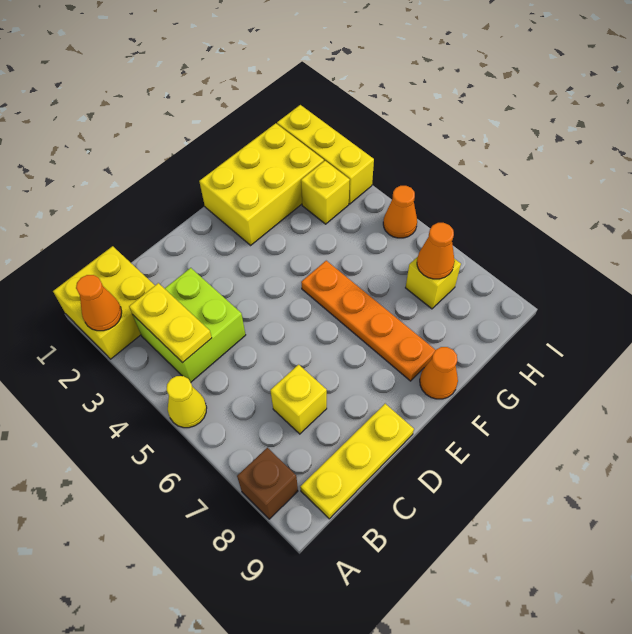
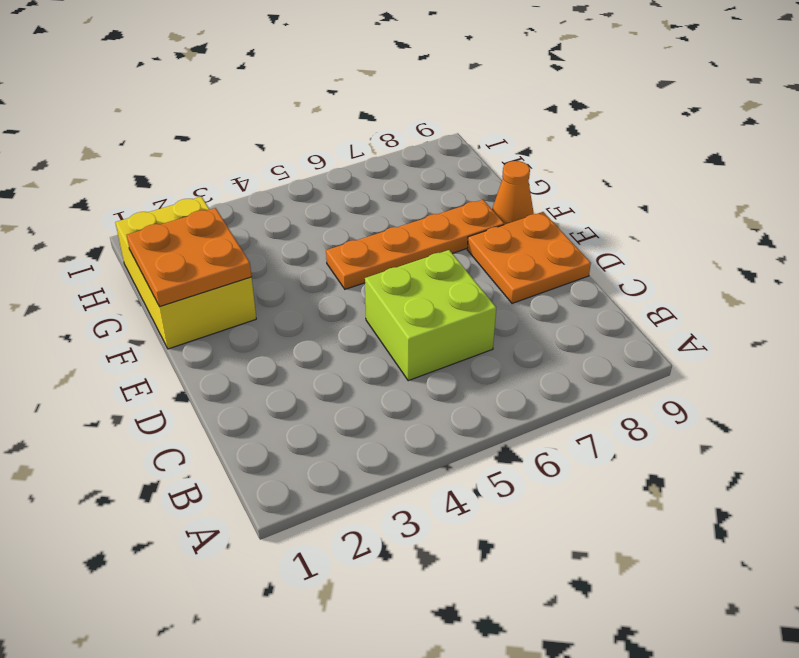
lime brick C5:D6 level 1 -> lime brick B3:C4 level 1
orange plate D8:E9 level 1 -> yellow plate B9:D9 level 1
orange plate F1:G2 level 2 -> none
none -> yellow brick A1:B2 level 1
none -> yellow cone A5 level 1
none -> brown brick A8 level 1

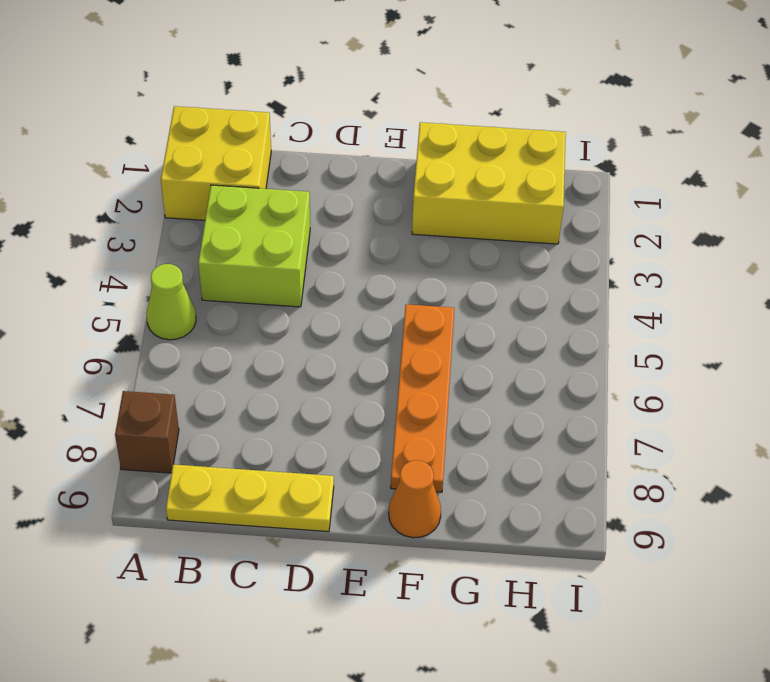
lime cone A5 level 1 -> yellow cone A5 level 1
none -> yellow brick C7 level 1
none -> yellow brick H3 level 1
none -> yellow brick H7 level 1

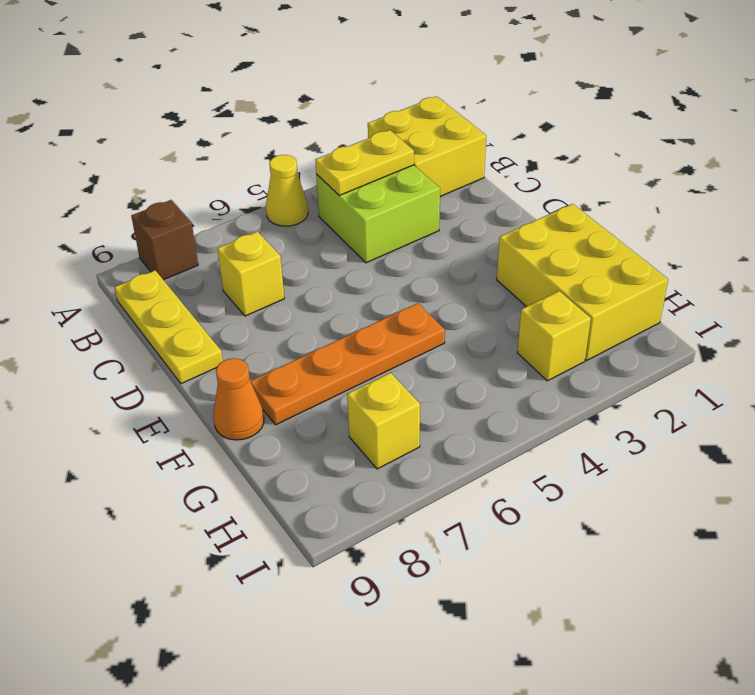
none -> yellow brick I1:I3 level 1
none -> orange cone I5 level 1
none -> orange cone A2 level 2

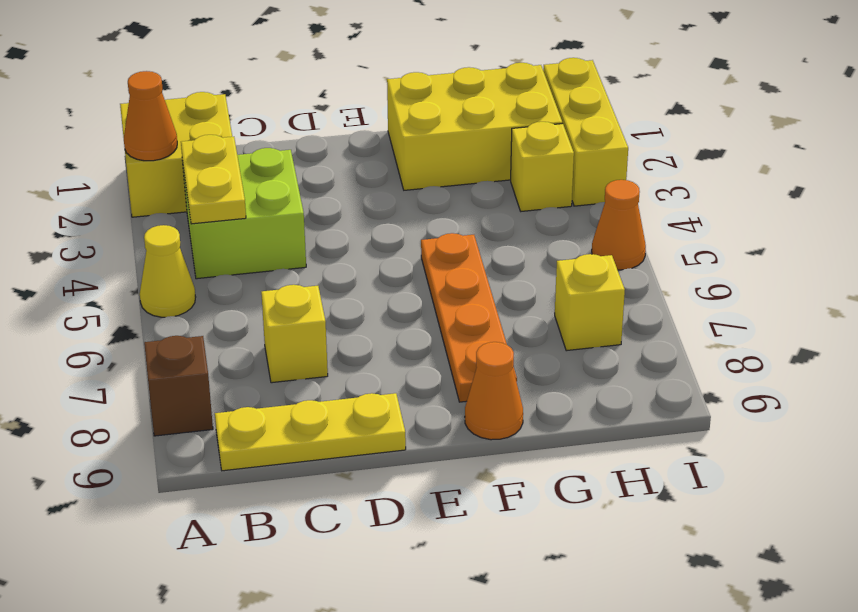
none -> orange cone H7 level 2

